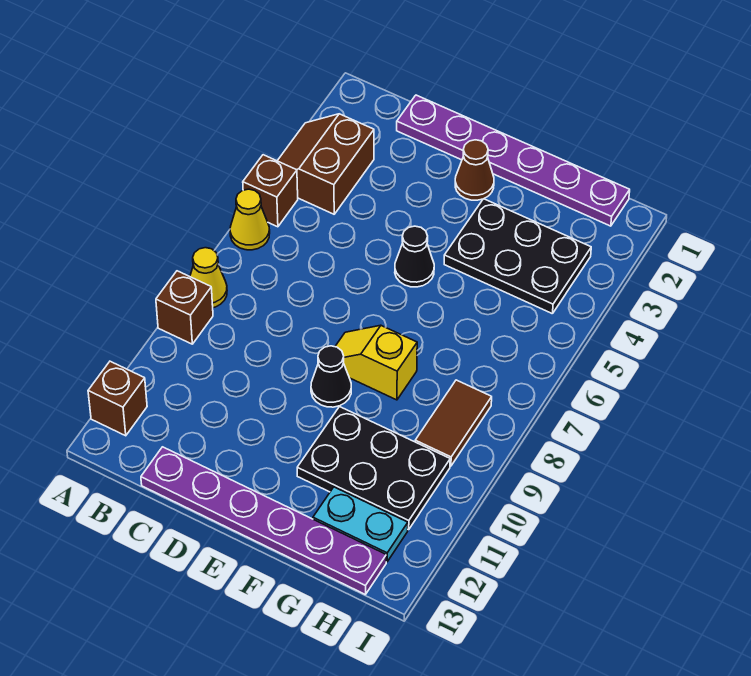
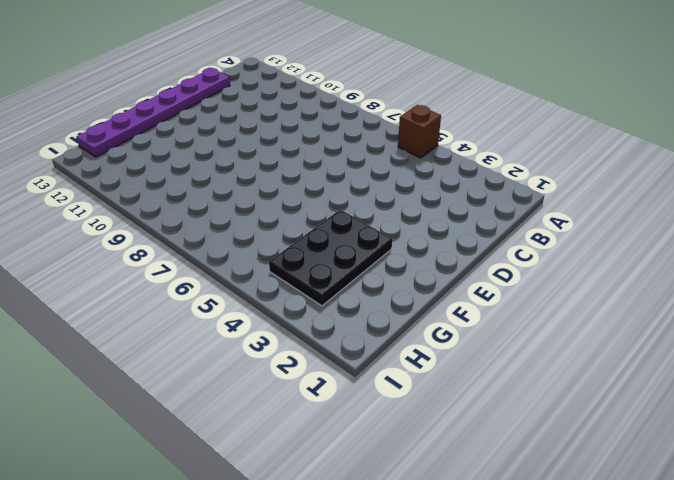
none -> brown slope A3:B4 level 1 top B
none -> yellow cone A6 level 1
none -> yellow cone A8 level 1

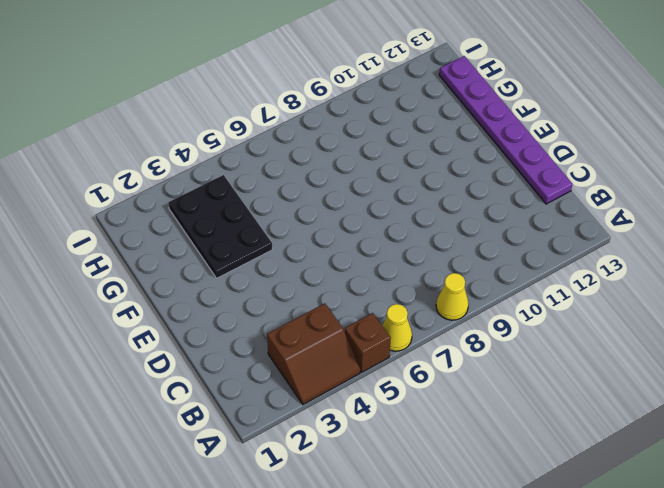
none -> brown brick A9 level 1
none -> brown brick A12 level 1
none -> purple plate C1:H1 level 1

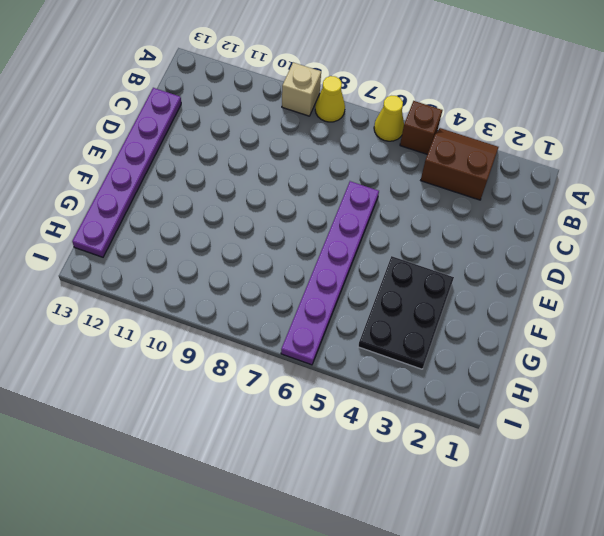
tan brick A9 level 1 -> brown brick A9 level 1
purple plate D6:I6 level 1 -> purple plate C1:H1 level 1
none -> brown brick A12 level 1
none -> brown cone E2 level 1
none -> black cone E5 level 1

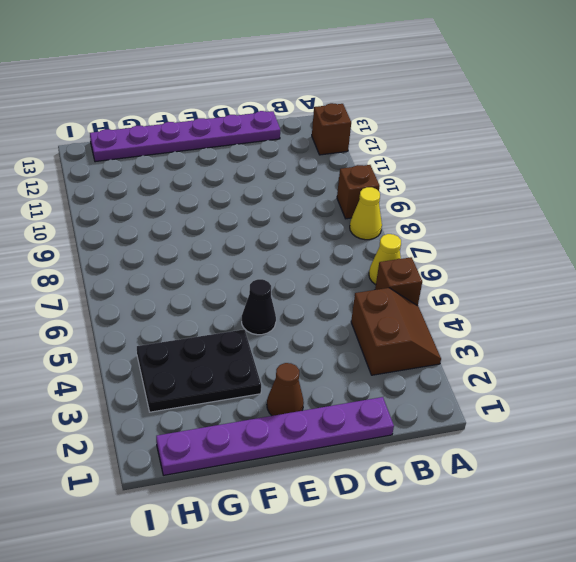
none -> yellow slope E8:F8 level 1 top F
none -> black cone E9 level 1
none -> black plate F10:H11 level 1

